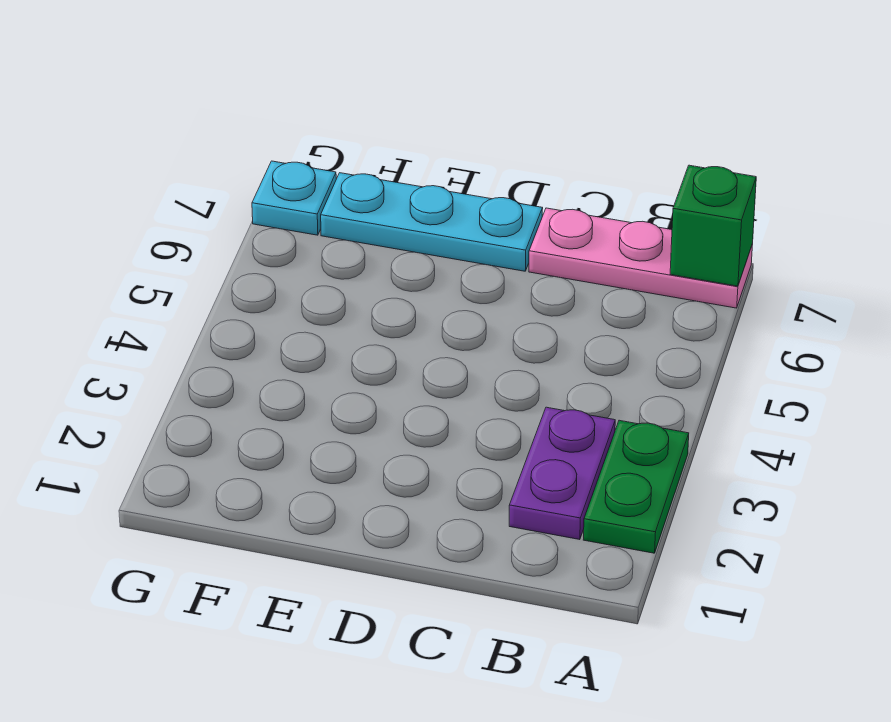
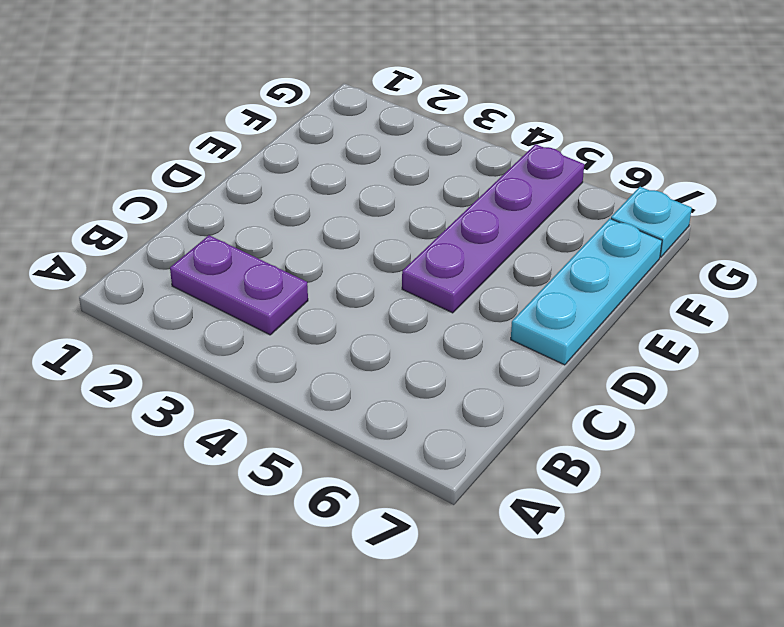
purple plate D5:G5 level 1 -> none
none -> green plate A2:A3 level 1
none -> pink plate A7:C7 level 1

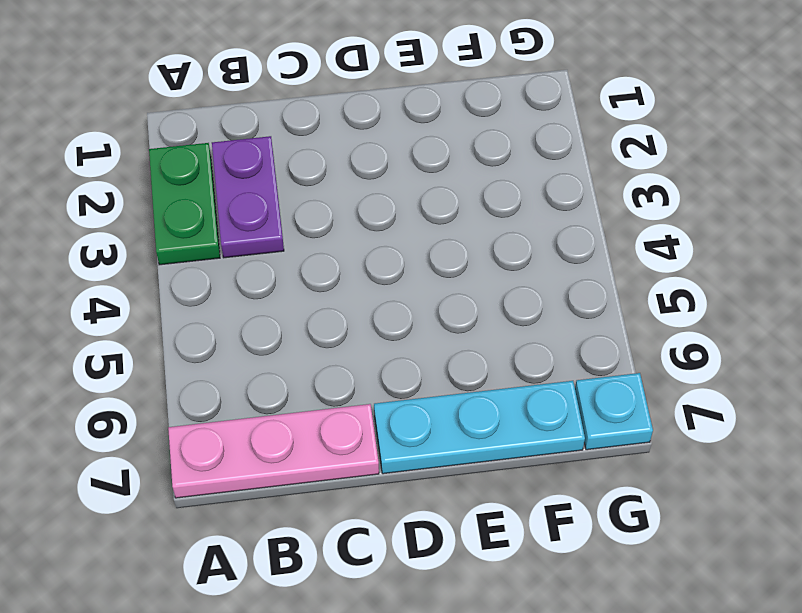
none -> green brick A7 level 2

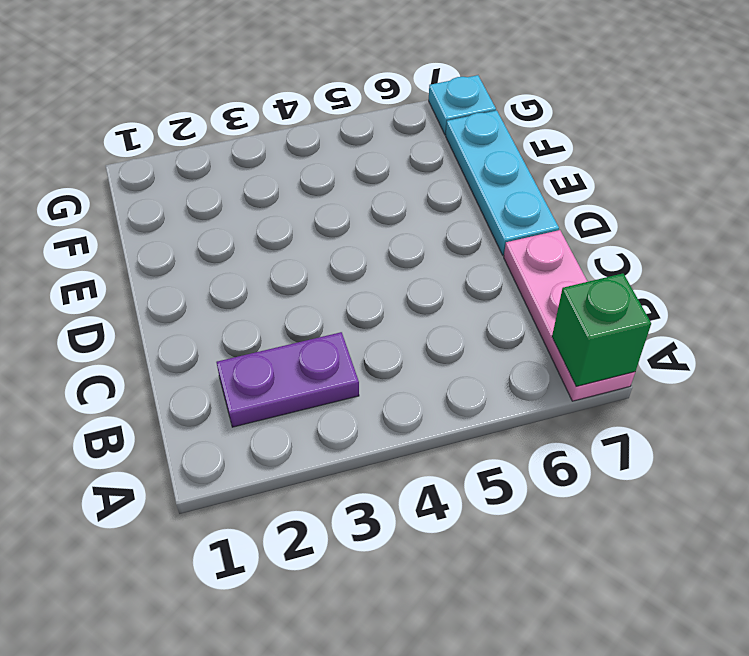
none -> green plate A2:A3 level 1

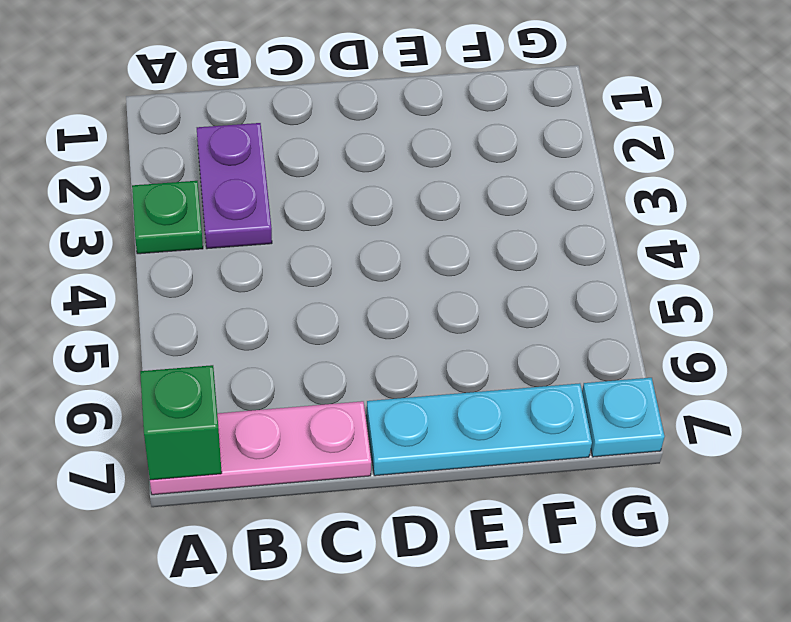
green plate A3 level 1 -> green plate A2:A3 level 1

